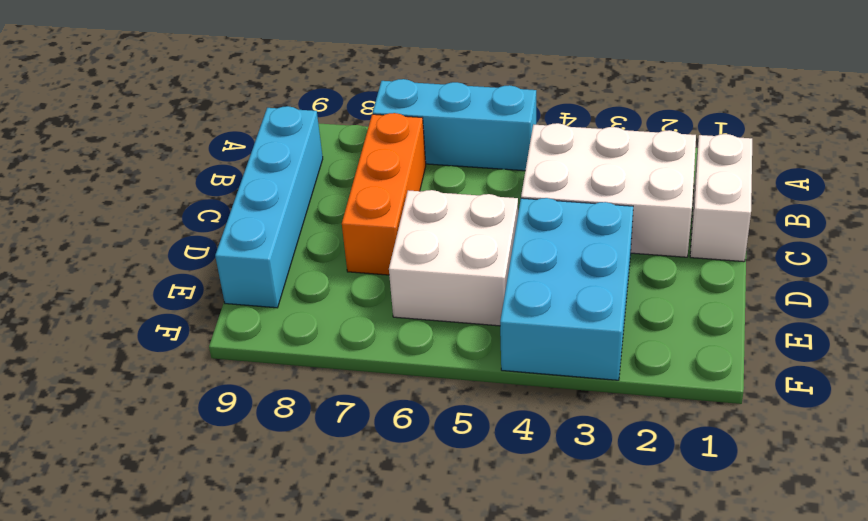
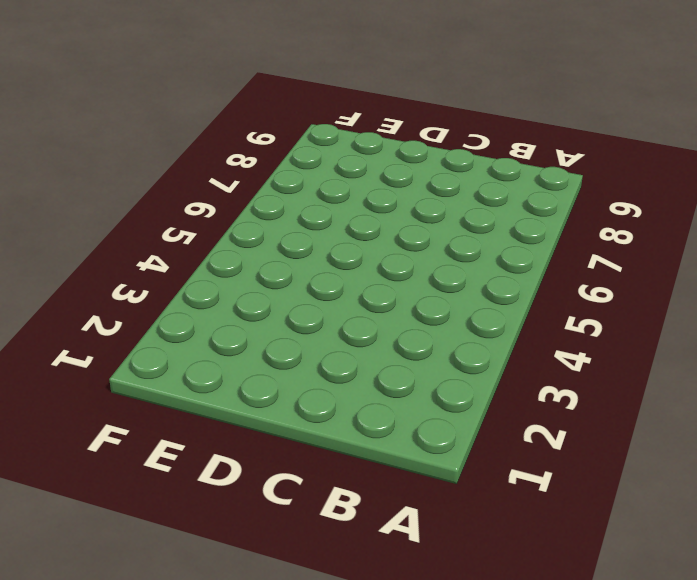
none -> cyan brick A5:A7 level 1
none -> white brick B1:C1 level 1

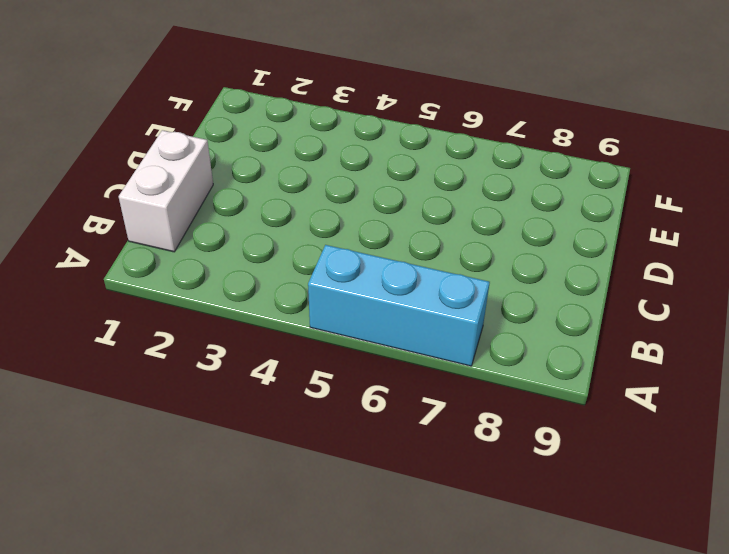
none -> white brick B2:C4 level 1
none -> orange brick B7:D7 level 1

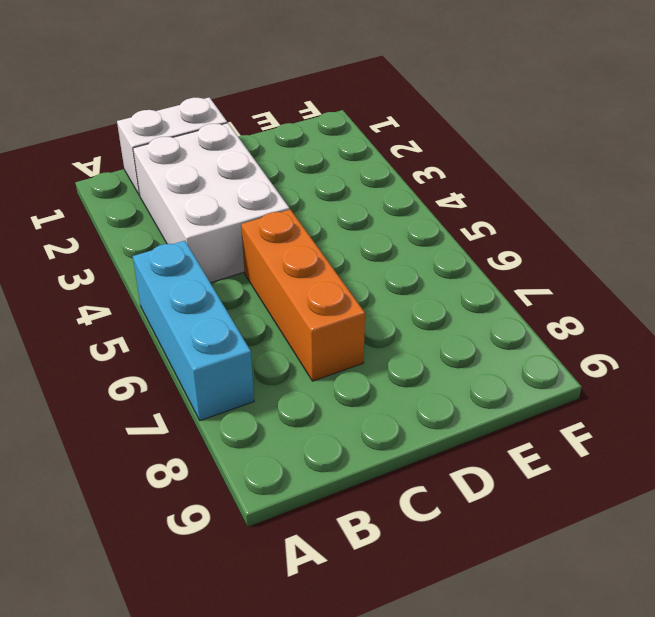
orange brick C5:C7 level 1 -> orange brick B7:D7 level 1
none -> cyan brick B9:E9 level 1
none -> cyan brick D3:F4 level 1

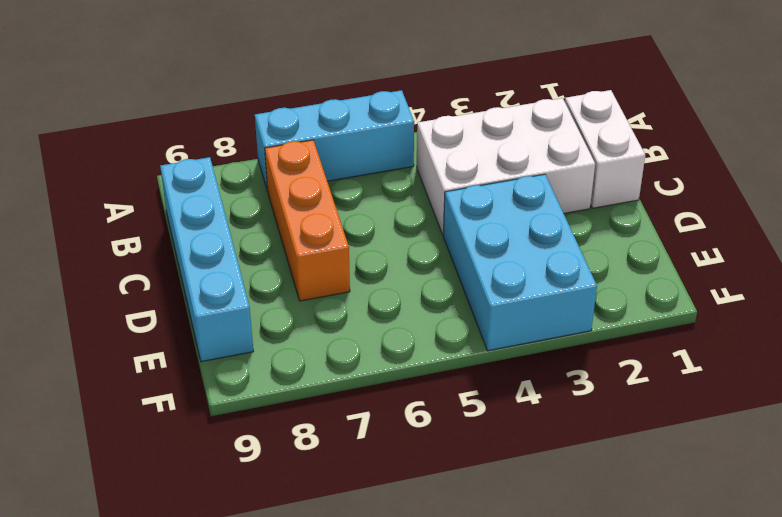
none -> white brick D5:E6 level 1

